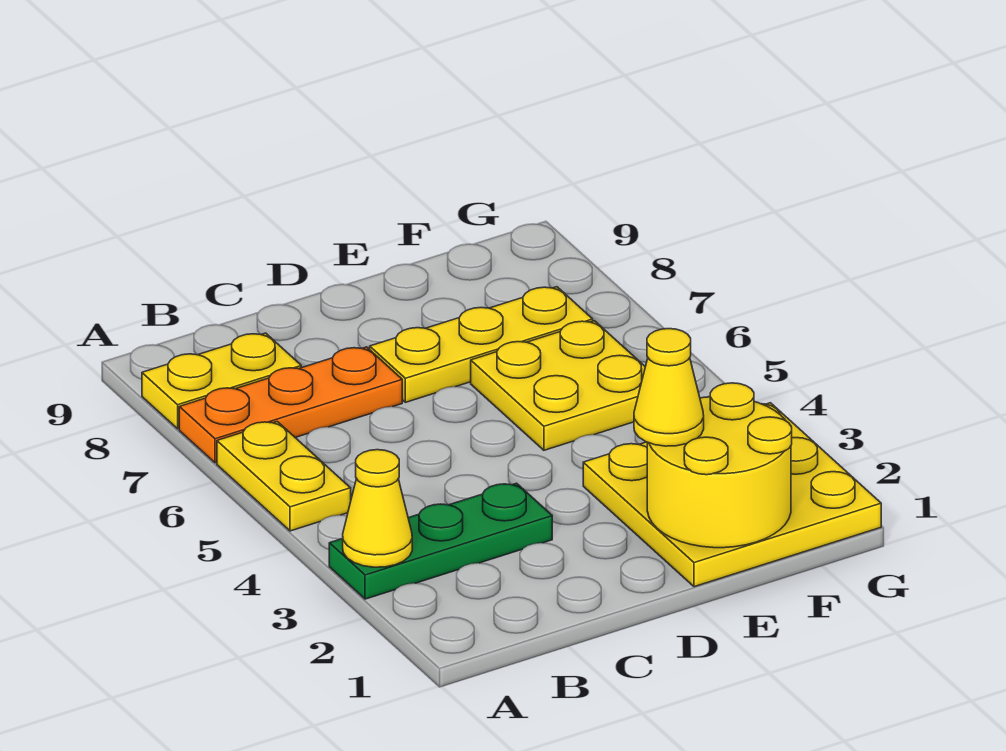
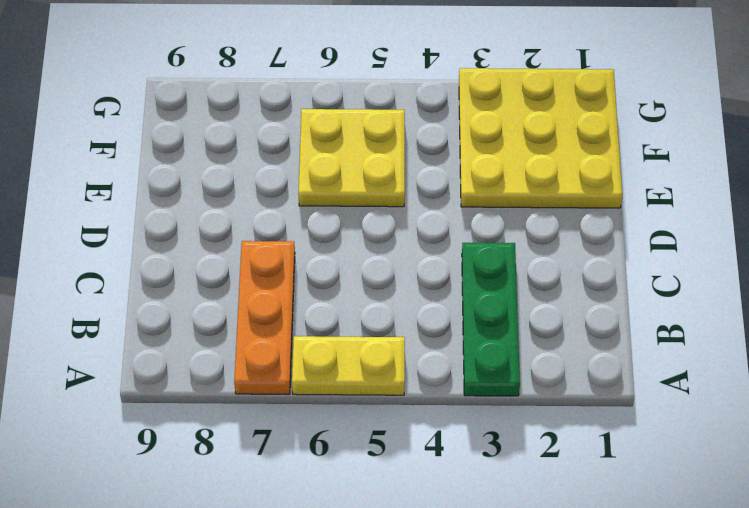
none -> yellow plate A8:B8 level 1
none -> yellow plate D7:F7 level 1

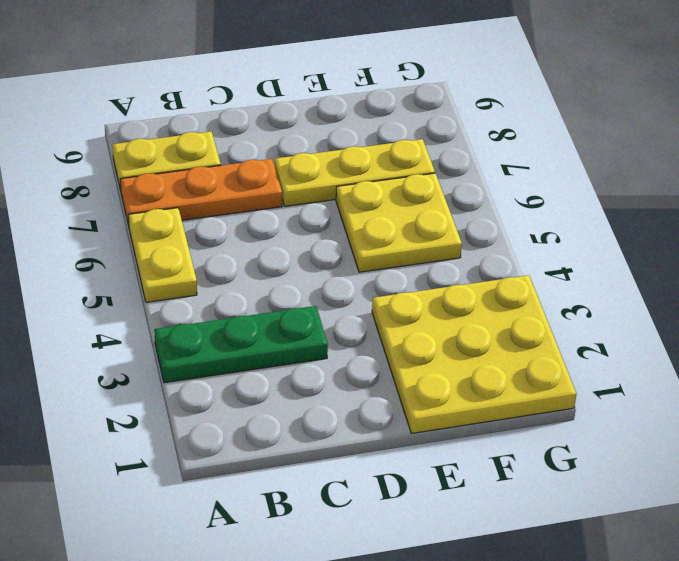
none -> yellow cone A3 level 2
none -> yellow round brick E1:F2 level 2

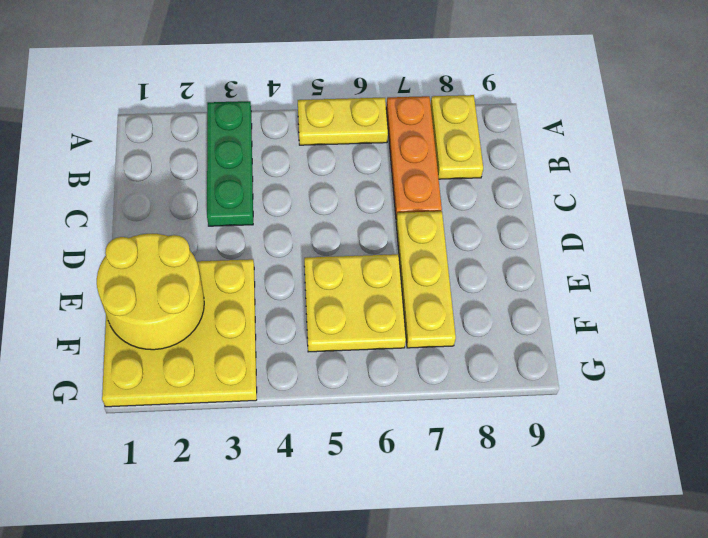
none -> yellow cone A3 level 2
none -> yellow cone E2 level 3

